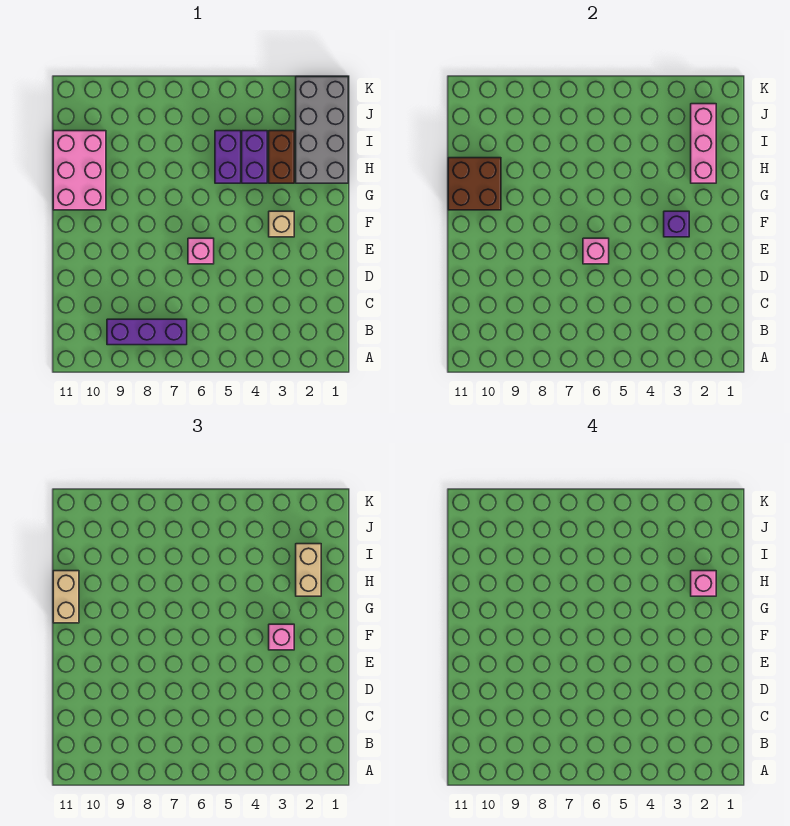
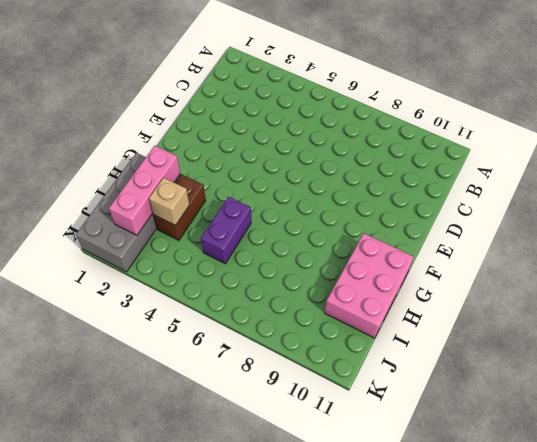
tan brick I3 level 2 -> tan brick F3 level 1
none -> purple brick B7:B9 level 1
none -> pink brick E6 level 1
none -> purple brick H4:I4 level 1

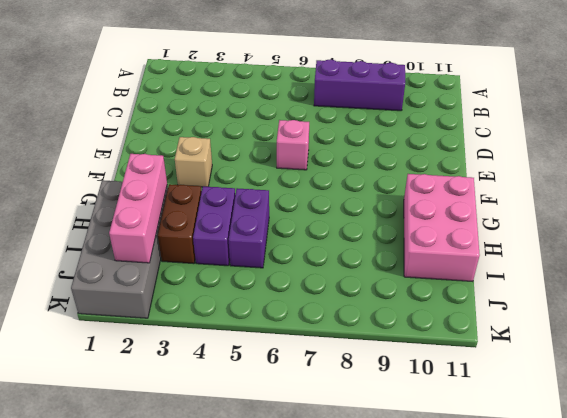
none -> pink brick E6 level 2
none -> purple brick F3 level 2
none -> brown brick G10:H11 level 2

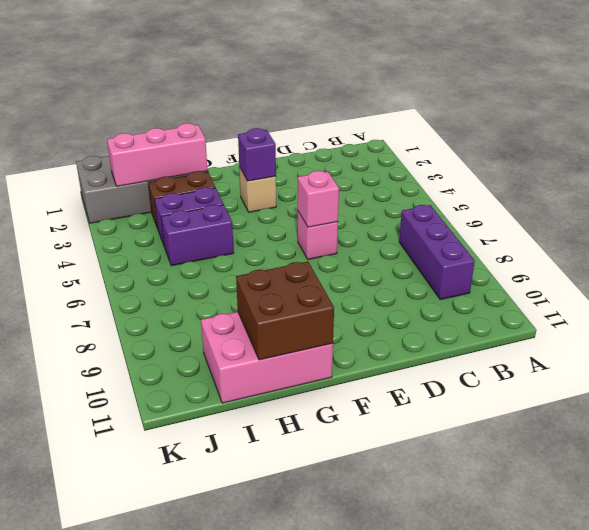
none -> pink brick F3 level 3
none -> tan brick G11:H11 level 3
none -> tan brick H2:I2 level 3

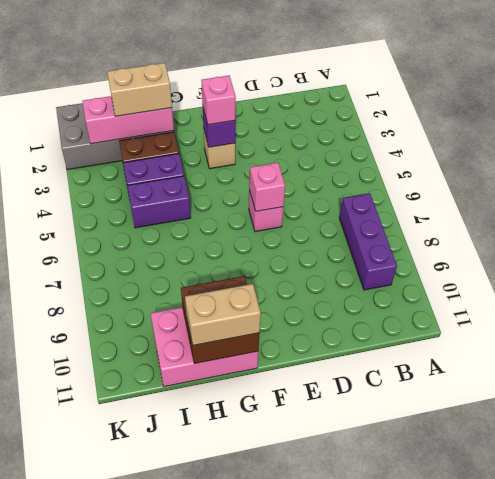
none -> pink brick H2 level 4

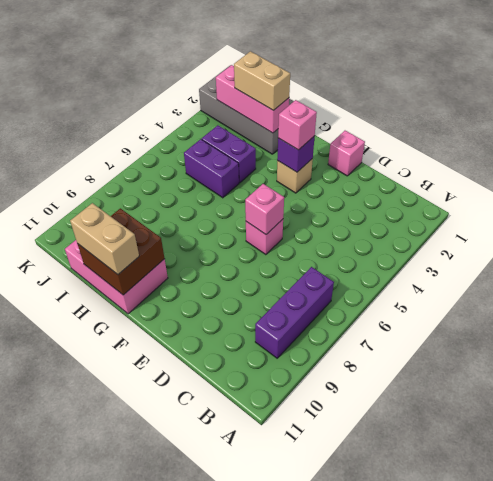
pink brick E1 level 1 -> pink brick H2 level 4
none -> brown brick H3:I3 level 1

